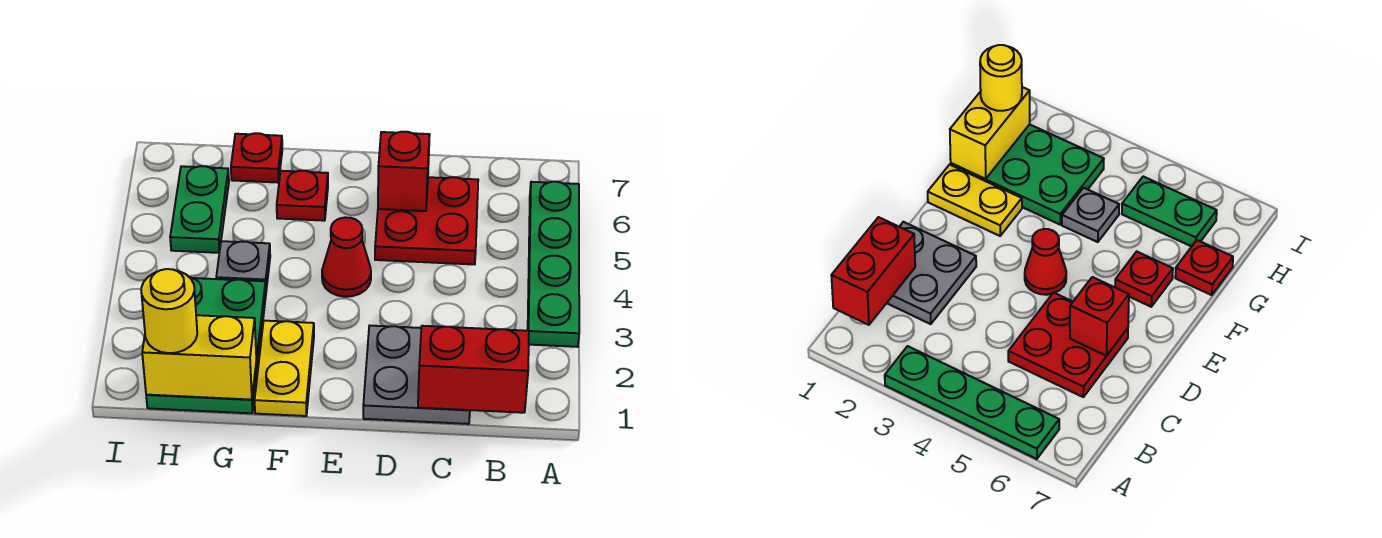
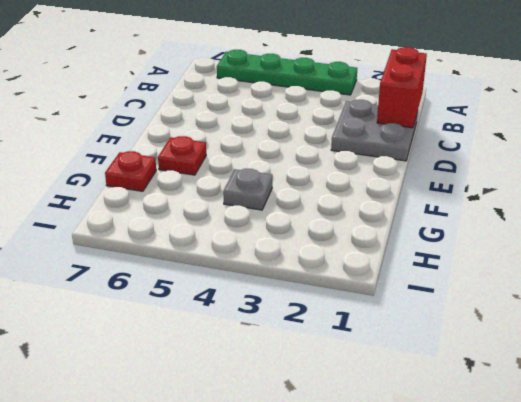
none -> red plate C5:D6 level 1
none -> red cone E4 level 1
none -> yellow plate F1:F2 level 1

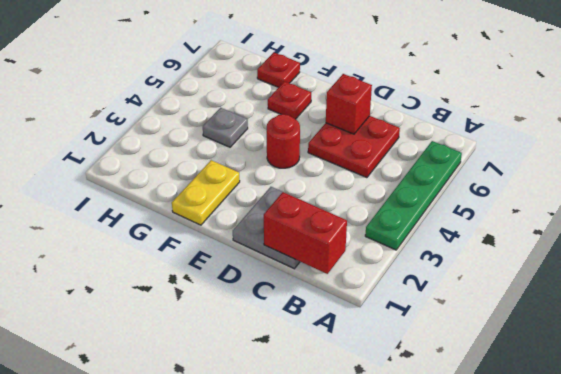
red round brick E4 level 1 -> red cone E4 level 1
none -> green plate G1:H3 level 1
none -> green plate H5:H6 level 1
none -> yellow brick G1:H1 level 2

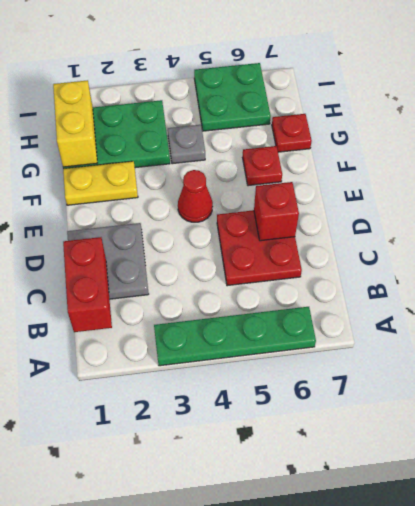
green plate H5:I6 level 1 -> green plate H5:H6 level 1
none -> yellow round brick H1 level 3

